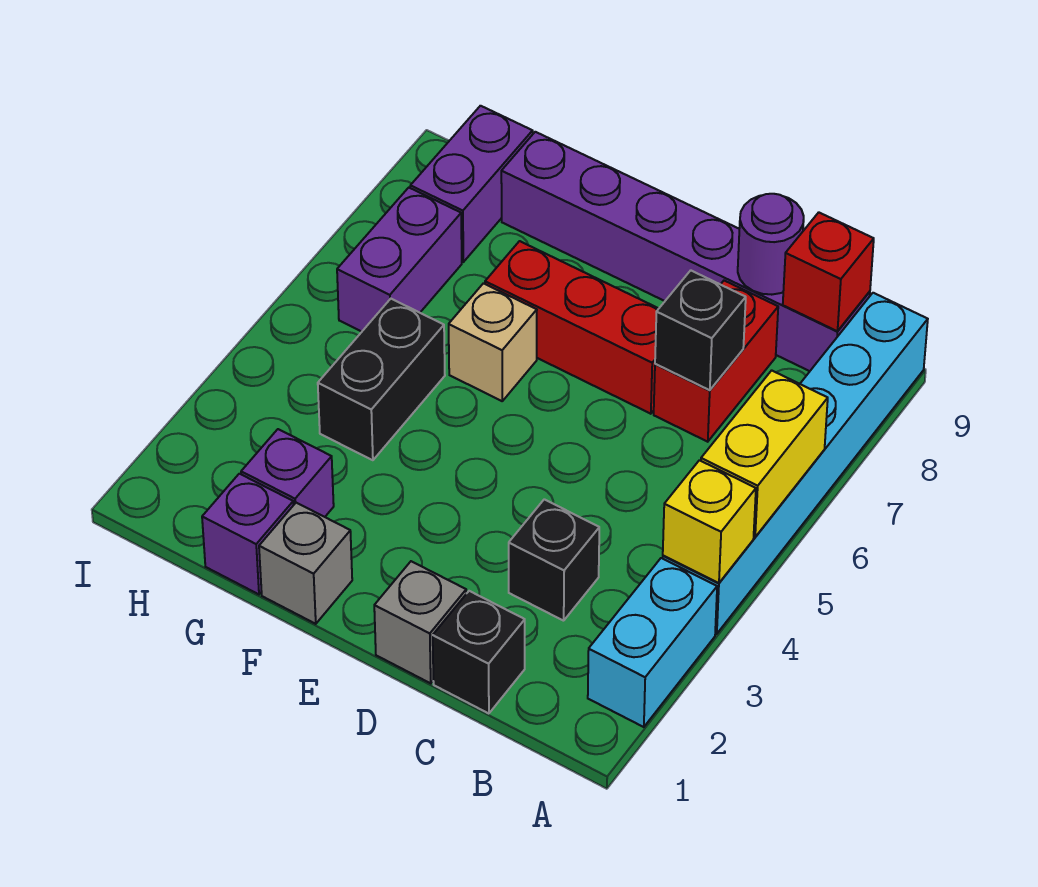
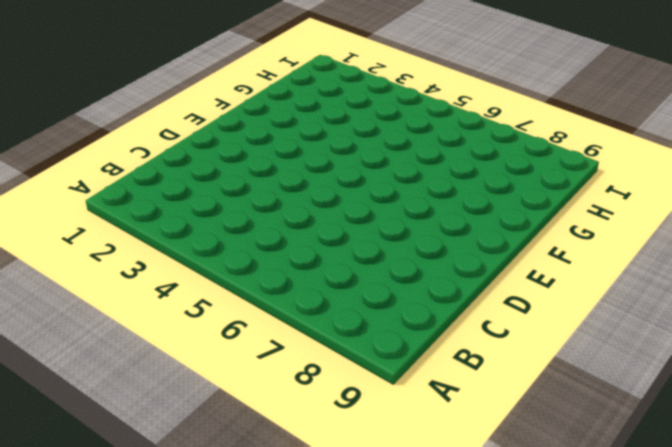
none -> cyan brick A2:A3 level 1
none -> cyan brick A4:A9 level 1
none -> purple brick B9:G9 level 1

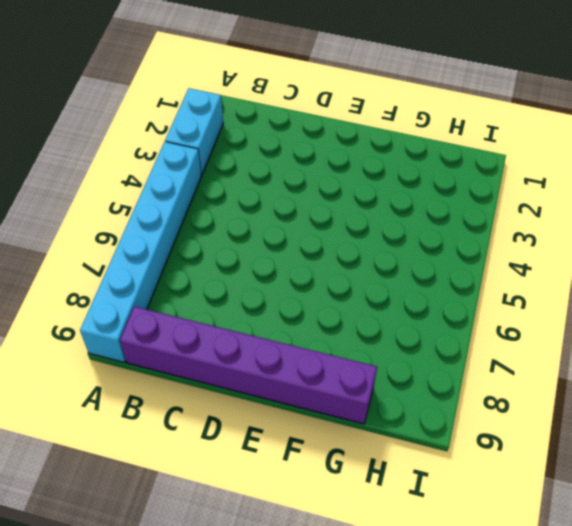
none -> black brick C1 level 1
none -> black brick C3 level 1
none -> red brick C7:C8 level 1

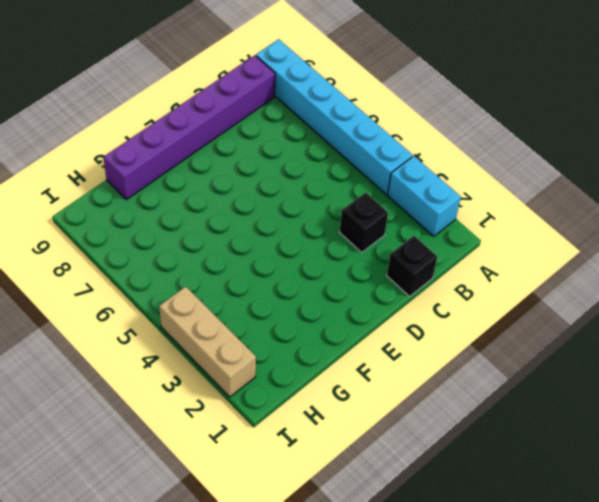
tan brick I2:I4 level 1 -> none
none -> red brick C7:C8 level 1
none -> grey brick D1 level 1
none -> red brick D7:F7 level 1

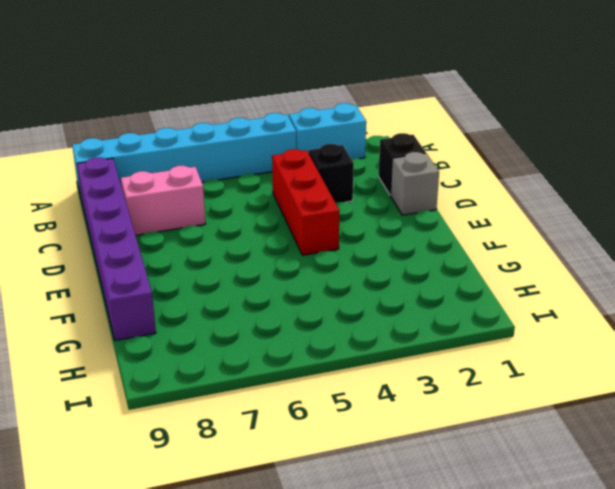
red brick C4:E4 level 1 -> red brick D7:F7 level 1
pink brick C7:C8 level 1 -> red brick C7:C8 level 1
none -> grey brick F1 level 1
none -> tan brick F6 level 1
none -> purple brick G1 level 1

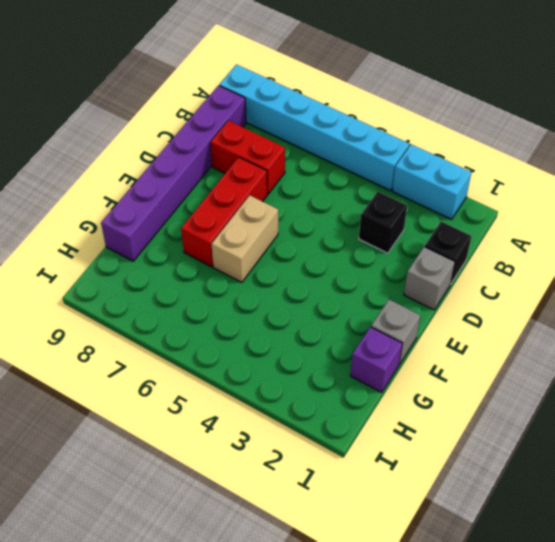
tan brick E6:F6 level 1 -> tan brick F6 level 1
none -> purple brick G2 level 1
none -> black brick G4:G5 level 1
none -> purple brick H6:H7 level 1

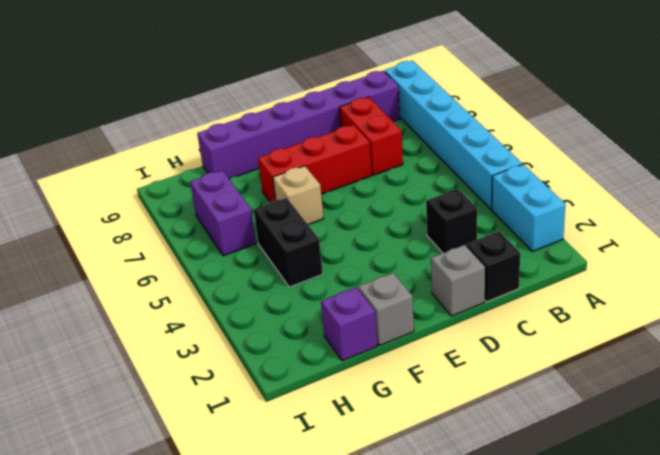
none -> purple brick G2 level 1
none -> purple brick H8:H9 level 1
none -> yellow brick A4 level 2

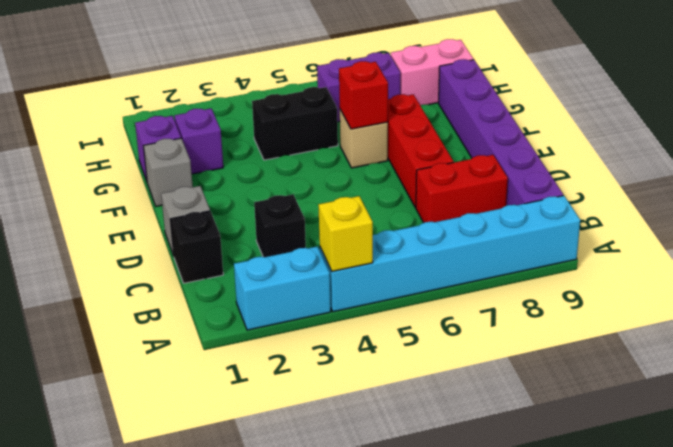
red brick F6 level 2 -> red brick B9 level 2
pink brick H8:H9 level 1 -> purple brick H8:H9 level 1
none -> yellow brick A5:A6 level 2
none -> black brick C7 level 2
none -> purple round brick C9 level 2

